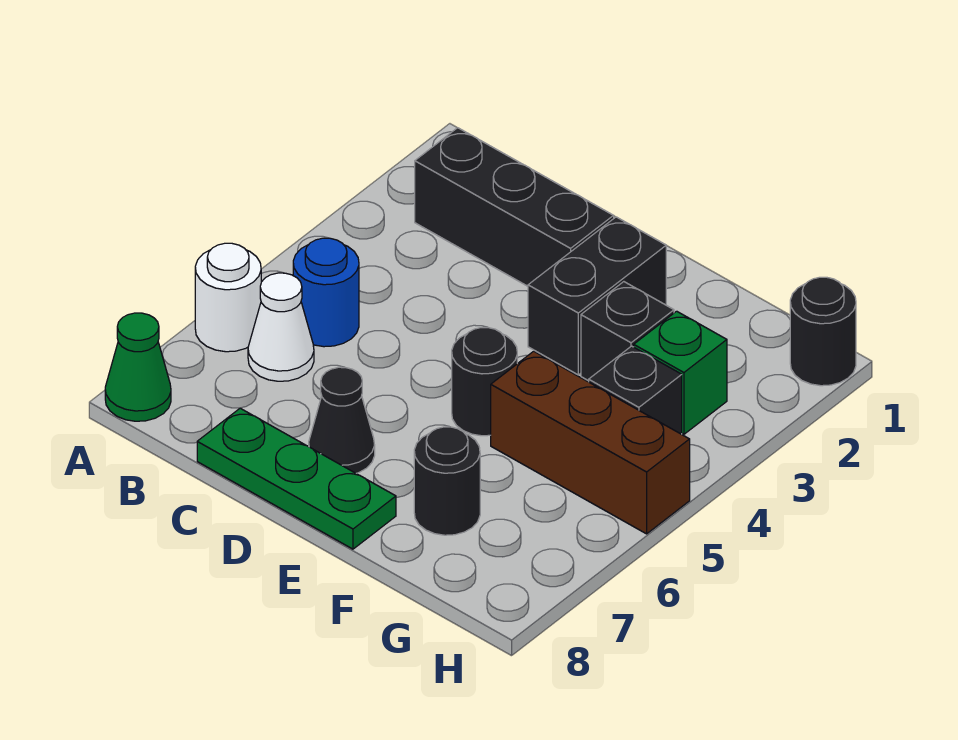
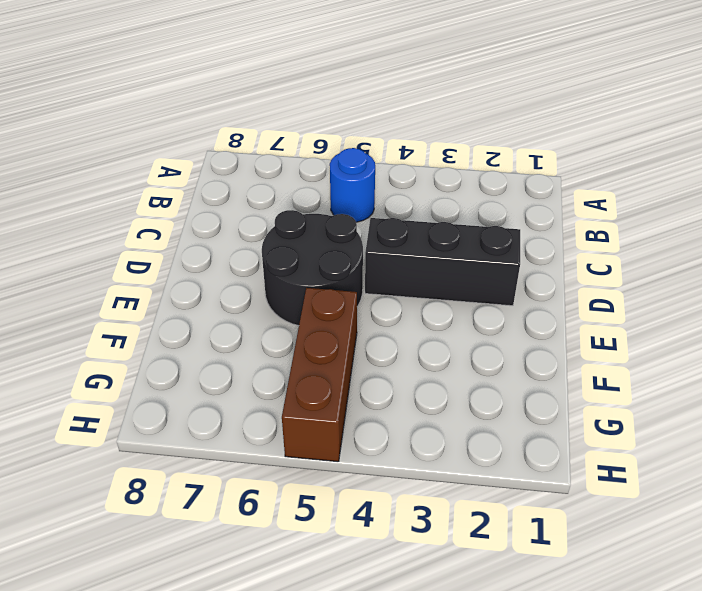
black brick D2:D4 level 1 -> black brick B2:D2 level 1
black round brick D5:E6 level 1 -> black round brick E5 level 1
none -> white round brick A6 level 1
none -> green cone A8 level 1
none -> white cone B6 level 1

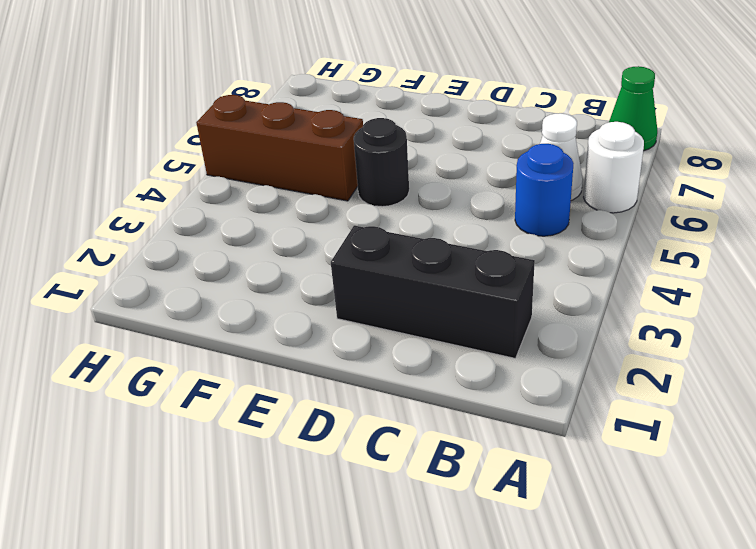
none -> green plate C8:E8 level 1
none -> black cone D7 level 1
none -> black brick E2:E3 level 1

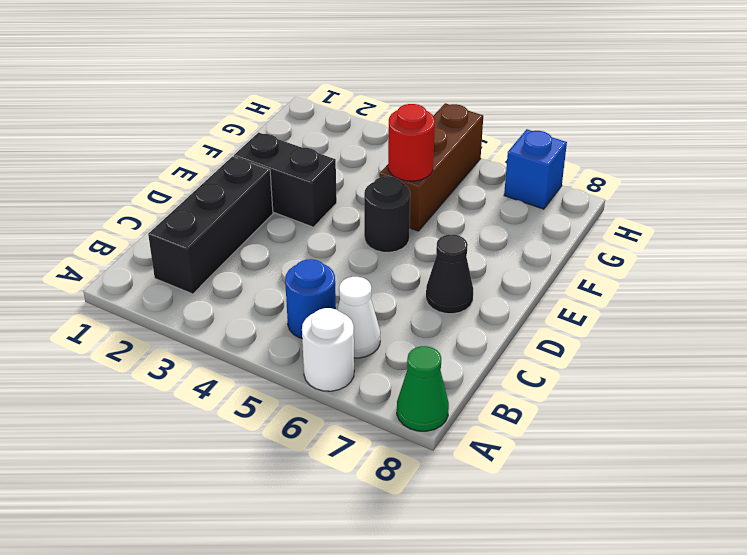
red round brick F5 level 2 -> none
blue brick H7 level 1 -> none
none -> green plate C8:E8 level 1
none -> black brick F3 level 1
none -> black round brick F7 level 1

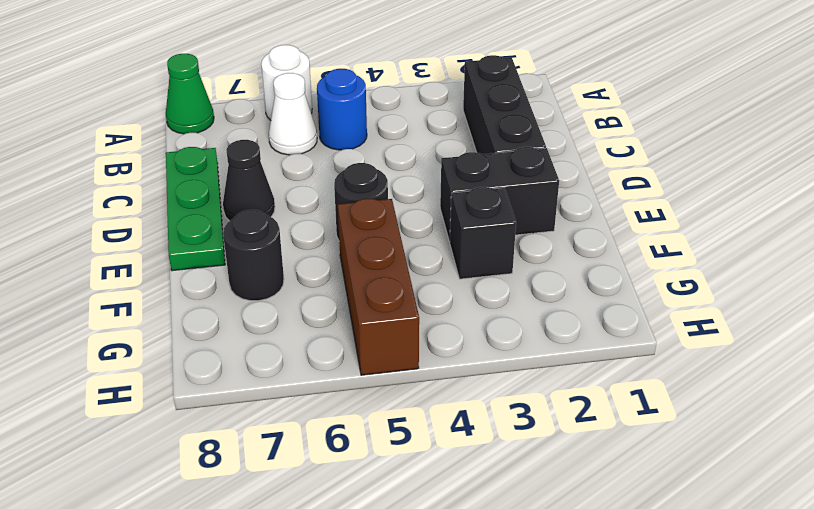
none -> green brick G3 level 1
none -> black brick G4 level 1
none -> black round brick H1 level 1

